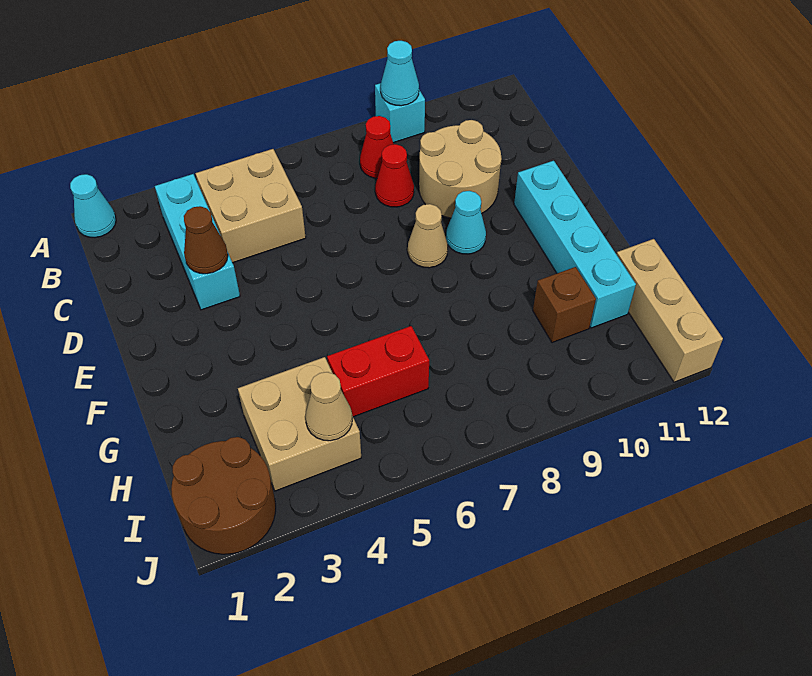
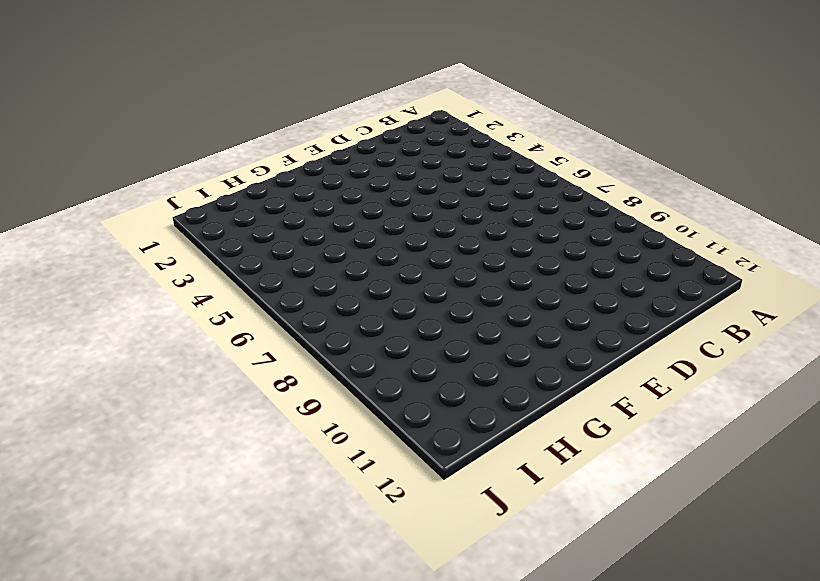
none -> cyan cone A1 level 1
none -> cyan brick A9 level 1
none -> cyan brick B3:D3 level 1

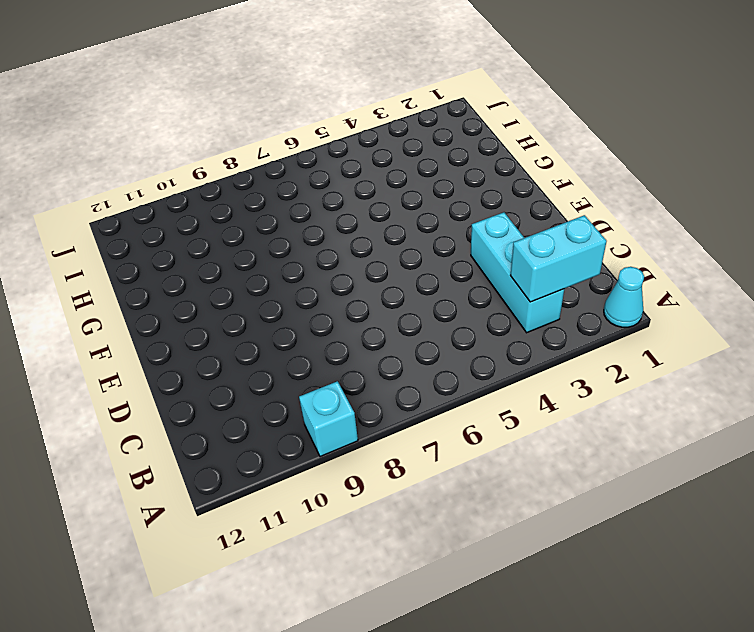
cyan brick B2:B3 level 2 -> none
none -> tan brick B4:C5 level 1
none -> red cone B8 level 1
none -> red cone C8 level 1

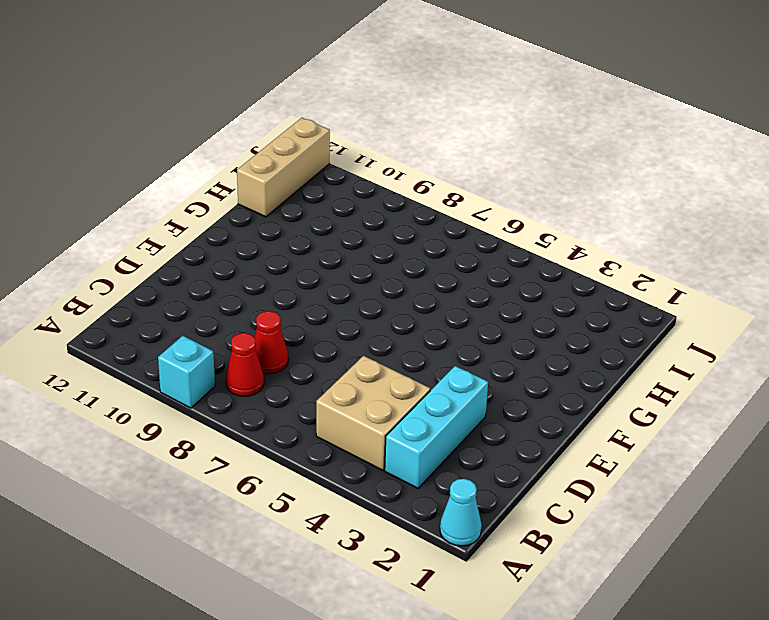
none -> tan round brick C9:D10 level 1
none -> tan cone E8 level 1
none -> cyan cone E9 level 1

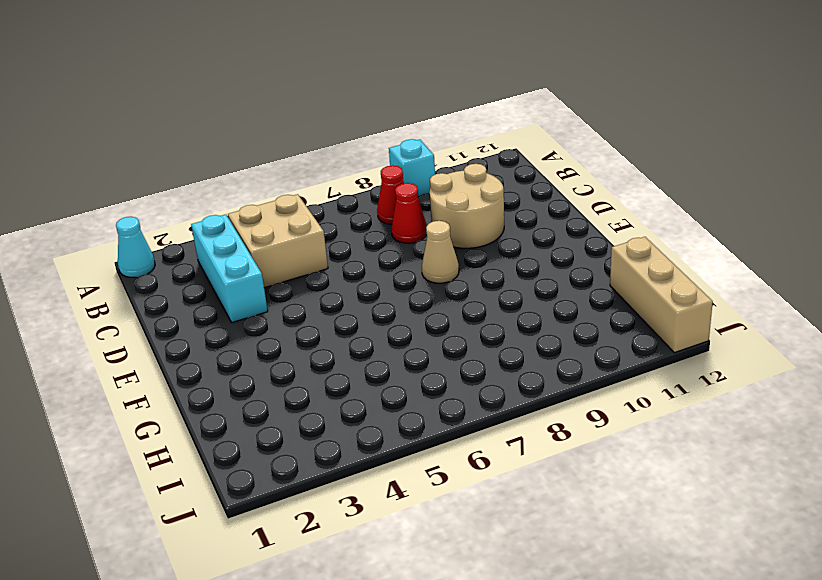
none -> cyan cone E9 level 1
none -> cyan brick E11:H11 level 1
none -> tan brick H3:I4 level 1

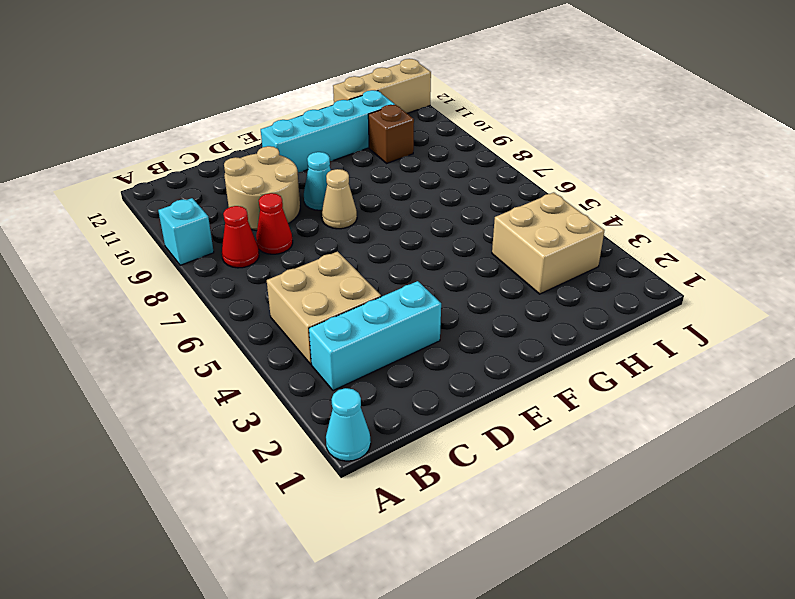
none -> red brick H5:H6 level 1
none -> brown round brick I1:J2 level 1
none -> cyan cone A9 level 2

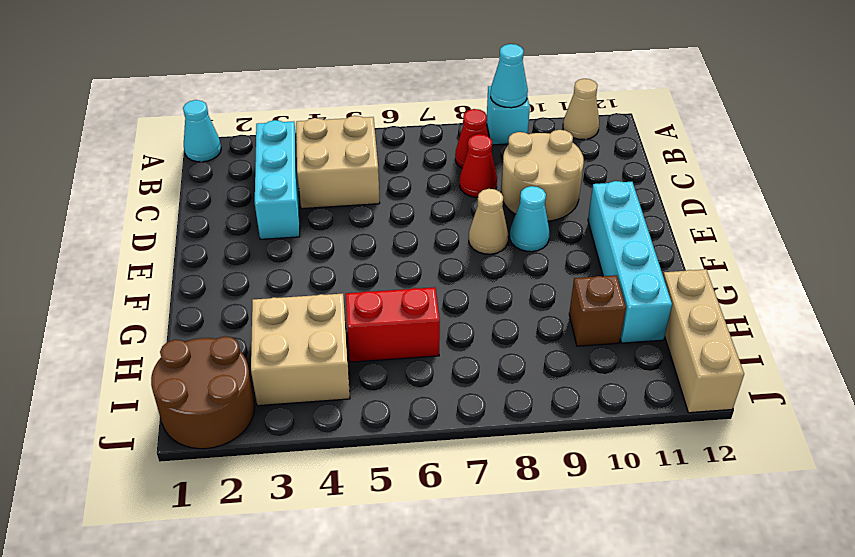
tan cone A11 level 1 -> tan cone I4 level 2
none -> brown cone D3 level 2

